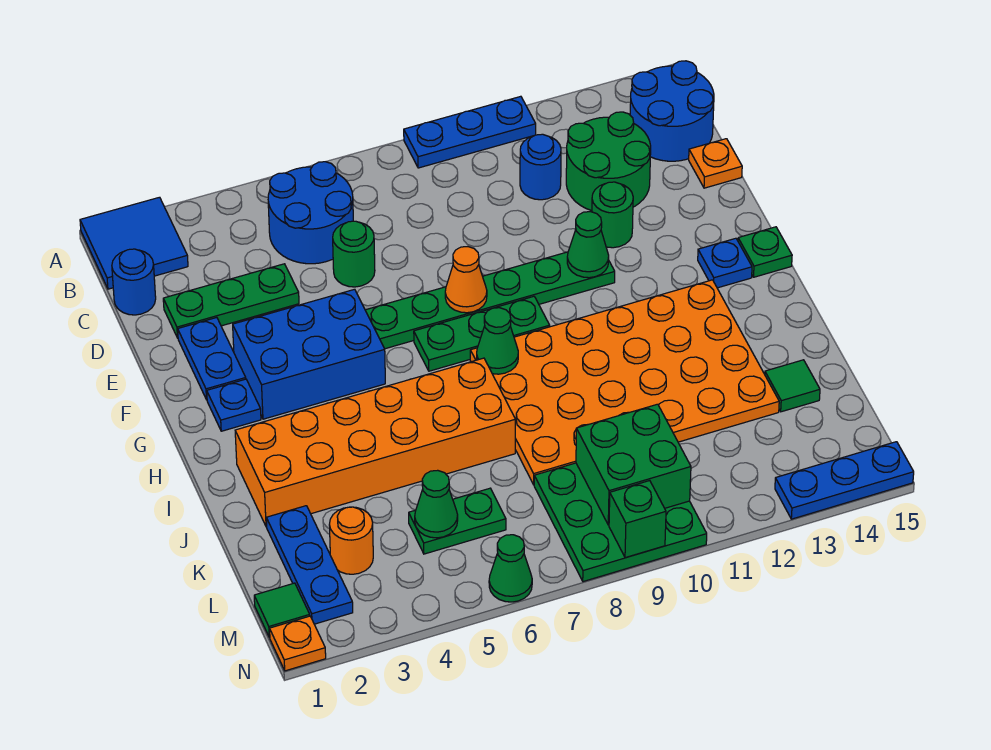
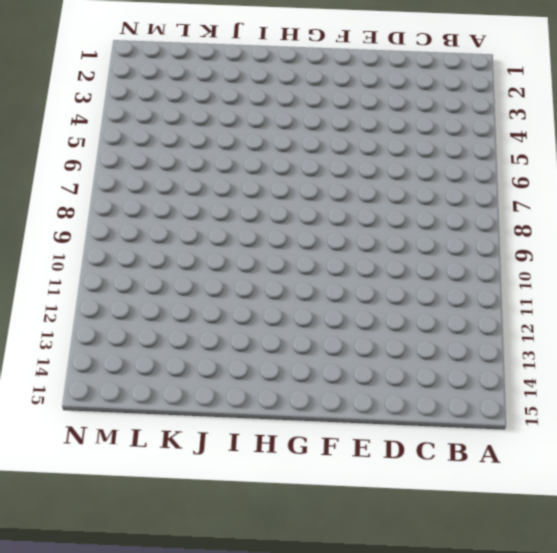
none -> blue tile A1:B2 level 1
none -> blue plate A9:A11 level 1
none -> blue round brick B5:C6 level 1
none -> blue round brick B14:C15 level 1

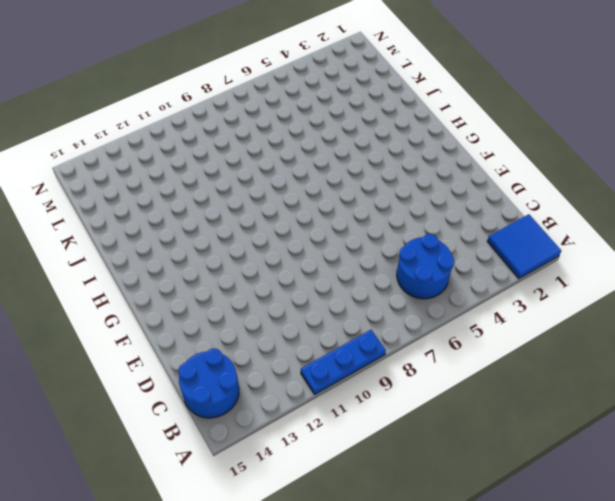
none -> blue round brick C1 level 1
none -> blue round brick C11 level 1
none -> green round brick C12:D13 level 1
none -> green plate D2:D4 level 1

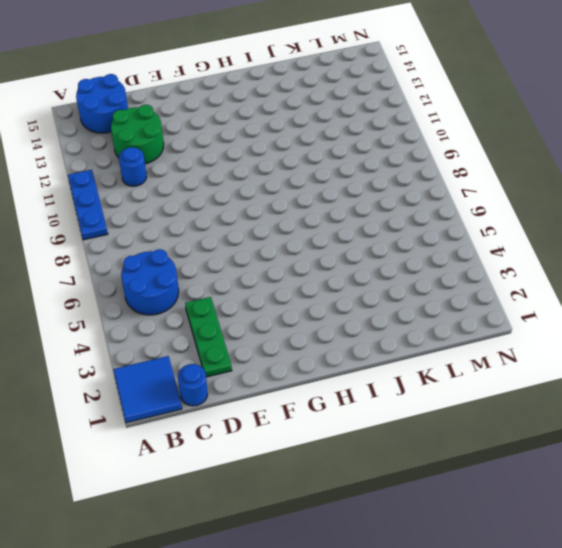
none -> green round brick D6 level 1
none -> orange plate D15 level 1
none -> blue plate E2:F2 level 1
none -> green round brick E12 level 1

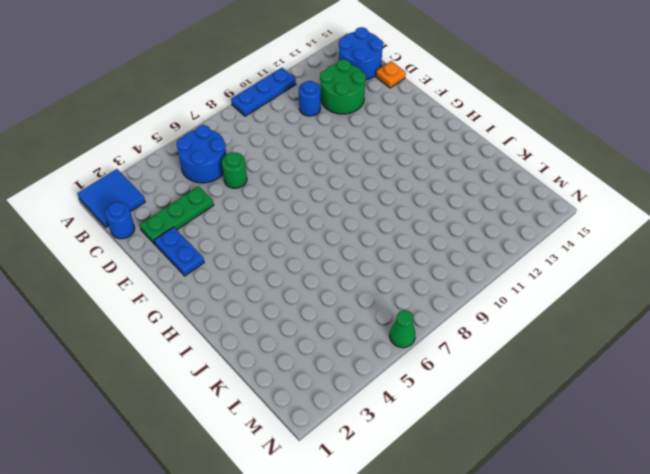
none -> green round brick E12 level 1
none -> blue brick F3:G5 level 1
none -> green plate F6:F11 level 1
none -> blue plate G2 level 1

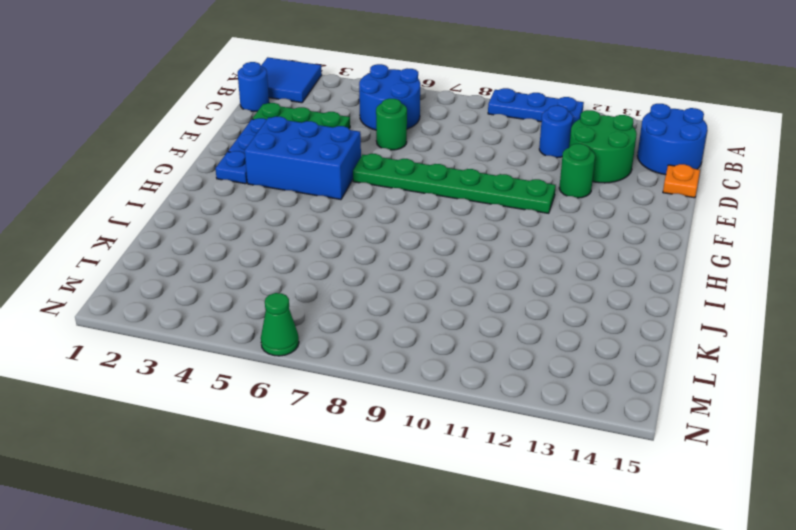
none -> green plate G7:G9 level 1
none -> blue plate G14 level 1
none -> green plate G15 level 1
none -> orange plate H8:K13 level 1

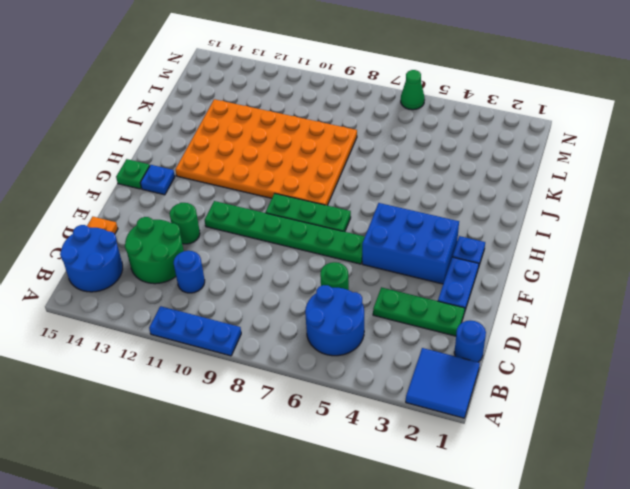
none -> orange brick I2:J7 level 1
none -> blue plate K2:M2 level 1
none -> green tile K14 level 1
none -> orange round brick L3 level 1

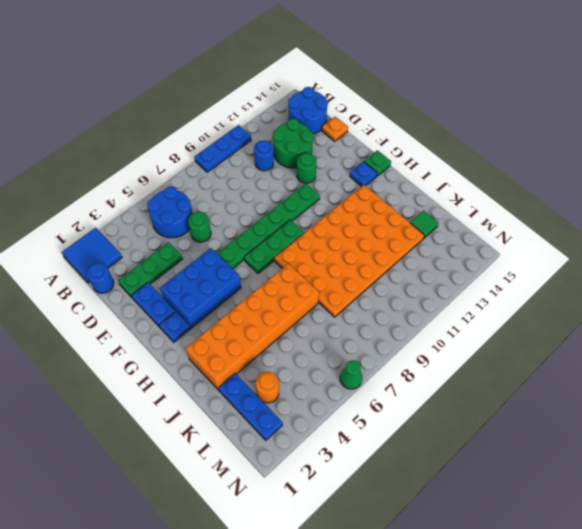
none -> green plate L5:L6 level 1
none -> green plate L8:N10 level 1
none -> green tile M1 level 1
none -> orange plate N1 level 1

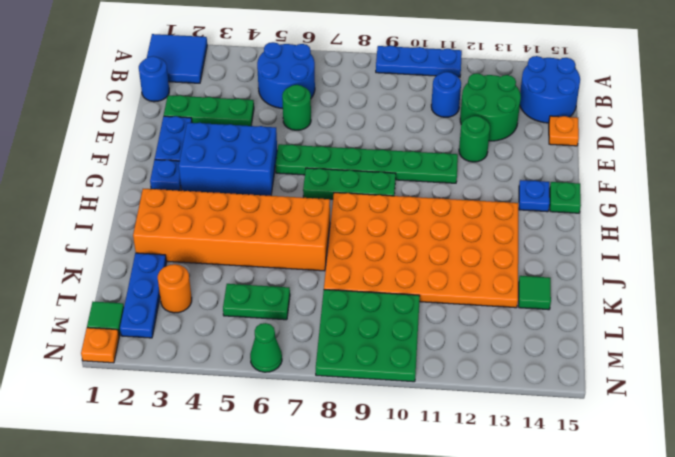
none -> blue plate N13:N15 level 1
none -> orange cone F8 level 2
none -> green cone F11 level 2
none -> green cone H8 level 2

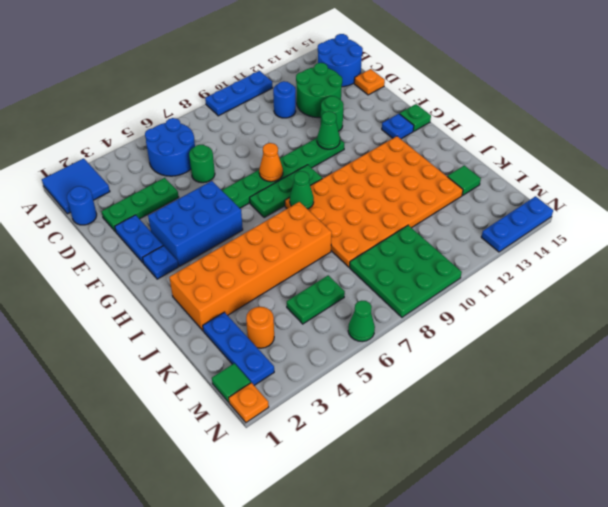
none -> green cone L5 level 2
none -> green brick L9:M10 level 2
none -> green brick N9 level 2

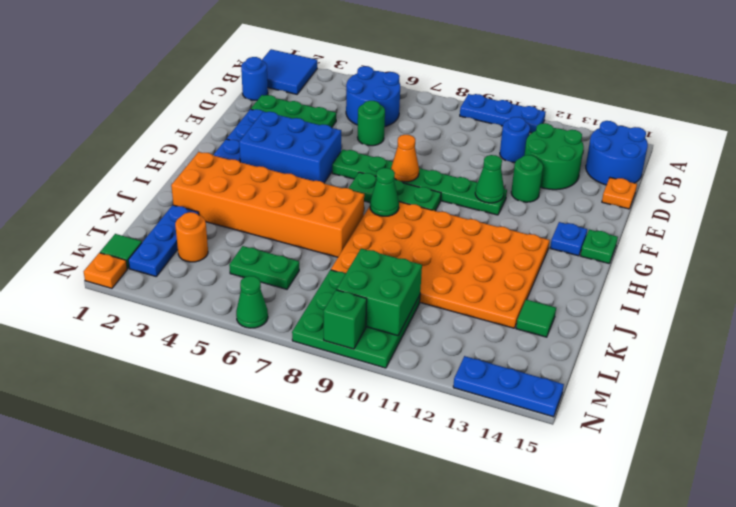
none -> green cone L5 level 2

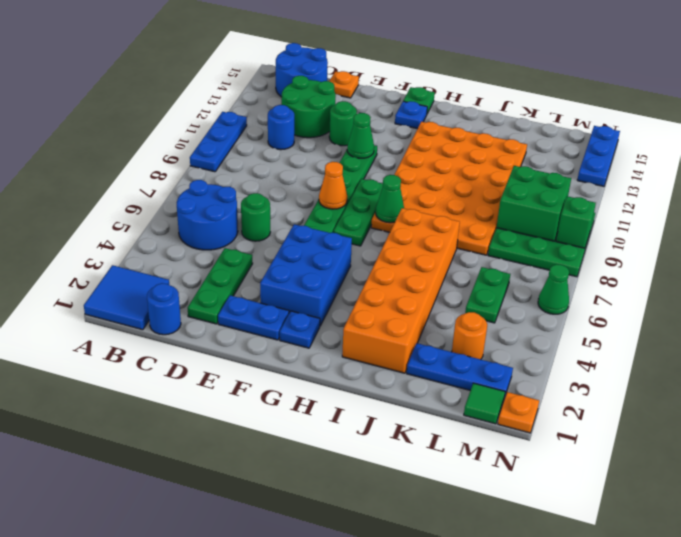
none -> green tile K14 level 1
none -> green cone L5 level 2

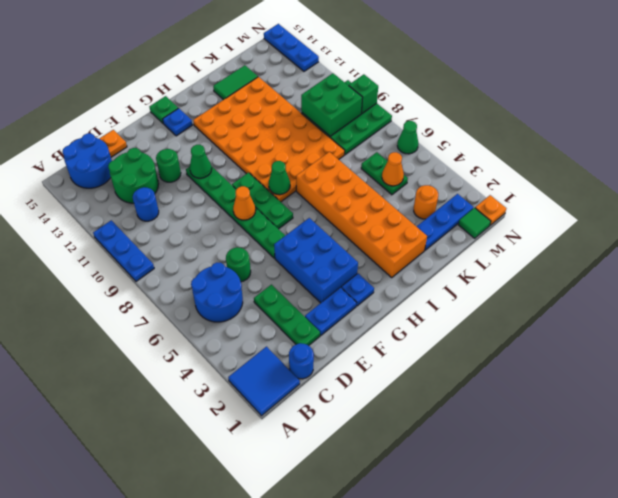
green tile J14:K14 level 1 -> green tile K14 level 1
orange cone L5 level 2 -> green cone L5 level 2

